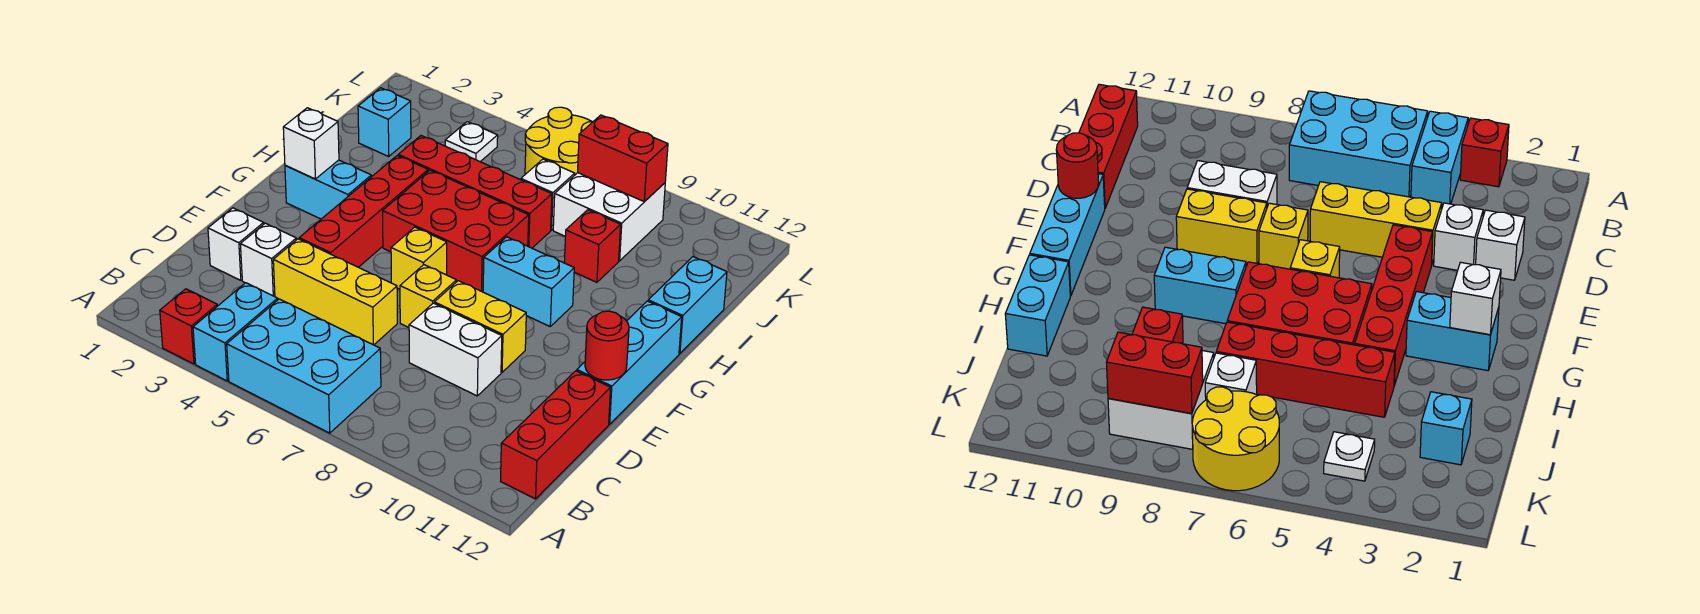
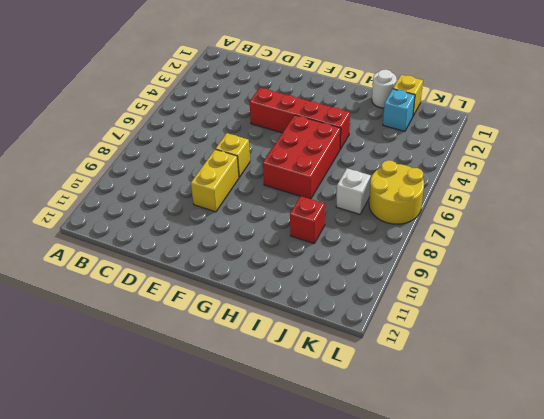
white round brick I1 level 1 -> none
yellow brick J1 level 1 -> yellow brick F6 level 1
none -> red brick A3 level 1
none -> cyan brick A4:B4 level 1
none -> cyan brick A5:B7 level 1

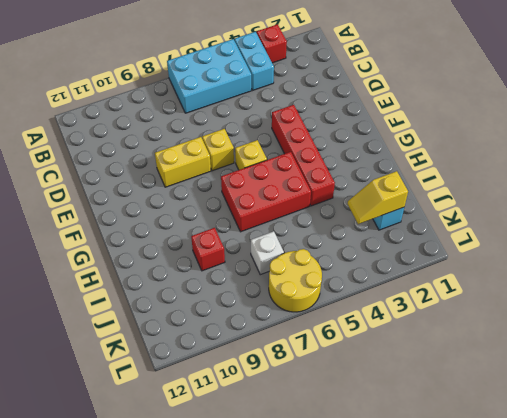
yellow slope J2:J3 level 2 top 2 -> none
none -> red brick B12:D12 level 1
none -> white brick D2 level 1
none -> white brick D3 level 1

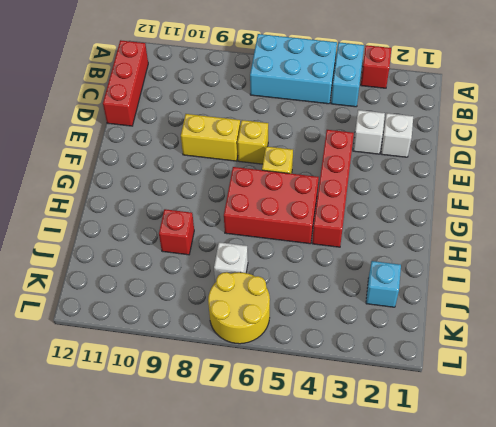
none -> yellow brick D4:D6 level 1
none -> white brick D8:D9 level 1
none -> cyan brick E12:G12 level 1

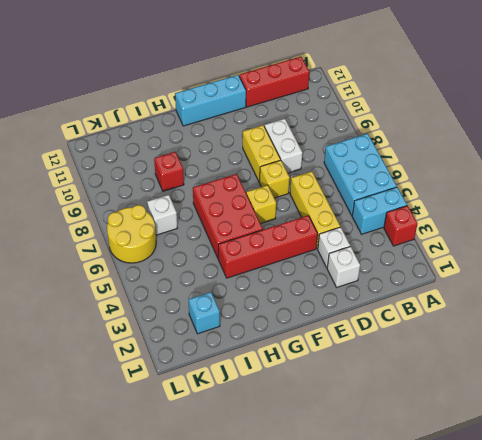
none -> cyan brick G2:G3 level 1
none -> cyan brick G8:G9 level 1
none -> cyan brick H12:I12 level 1

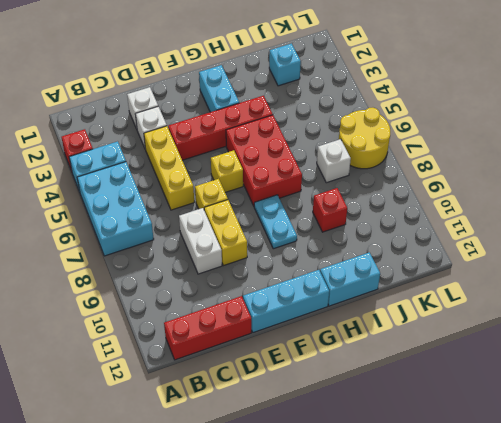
cyan plate G8:G9 level 1 -> cyan brick G8:G9 level 1
none -> red brick I4:I7 level 1
none -> white brick J8:K9 level 1
none -> white plate K4 level 1

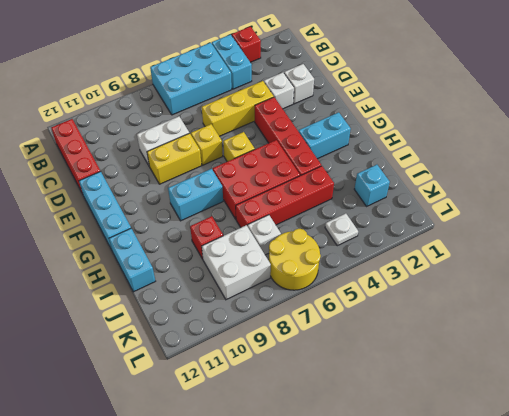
none -> red round brick E12 level 2
none -> white brick G2 level 2
none -> red brick K8:K9 level 2

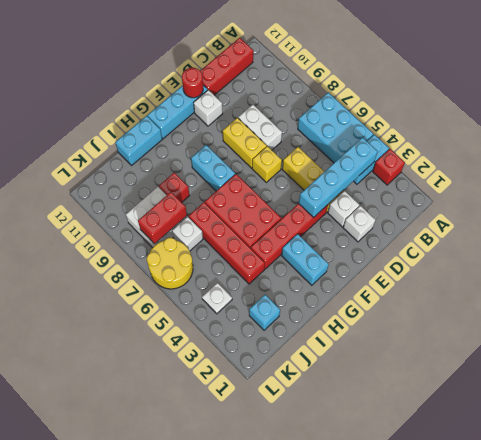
cyan brick B4:E4 level 2 -> none
white brick E11 level 1 -> white brick G2 level 2
red brick J8:K8 level 2 -> red brick K8:K9 level 2
none -> yellow brick F6 level 1

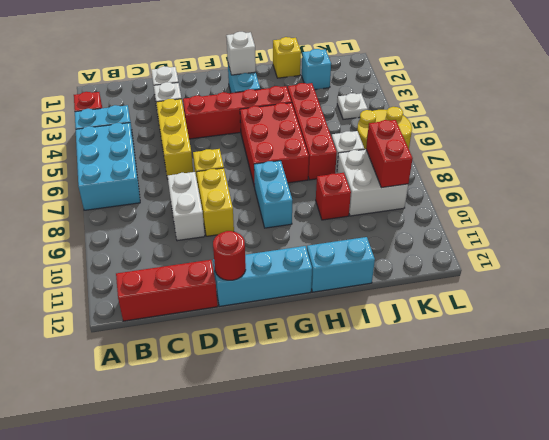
yellow brick I1 level 1 -> yellow brick F6 level 1

